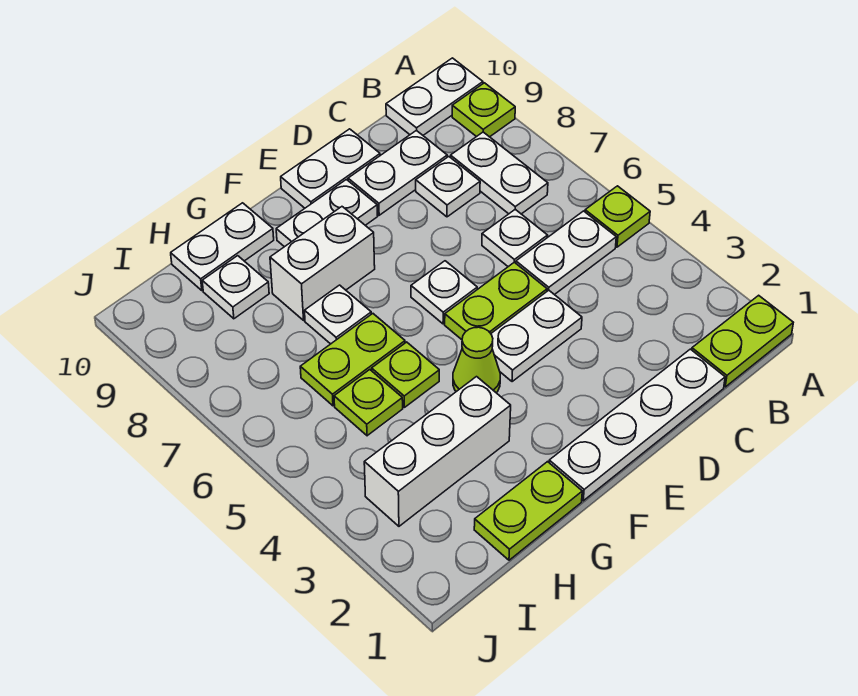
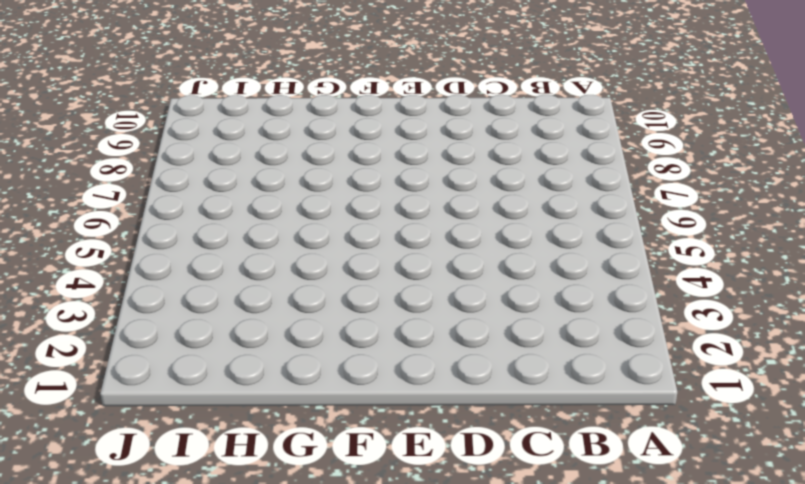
none -> lime plate A1:B1 level 1
none -> lime plate A5 level 1
none -> lime plate A9 level 1

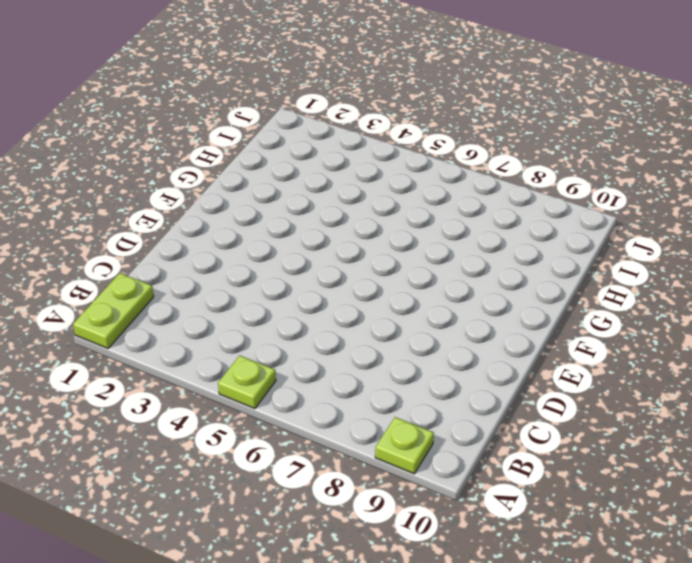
none -> white plate A10:B10 level 1
none -> white plate B5:C5 level 1
none -> white plate B7:B8 level 1

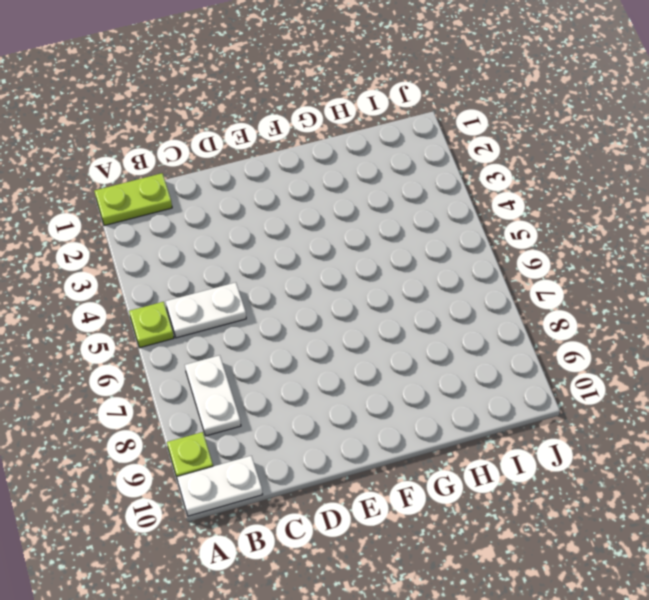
none -> white plate C1:F1 level 1
none -> white plate C6 level 1
none -> white plate C8 level 1

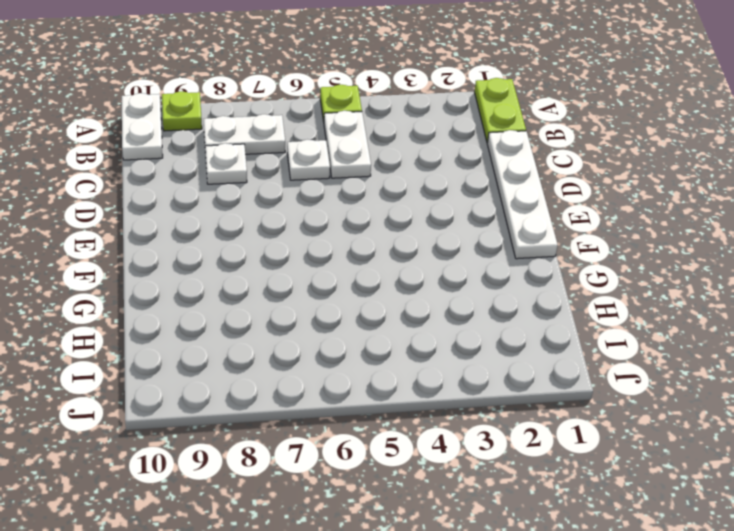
none -> white plate C9:D9 level 1
none -> white plate D4:E4 level 1
none -> lime plate D5:E5 level 1

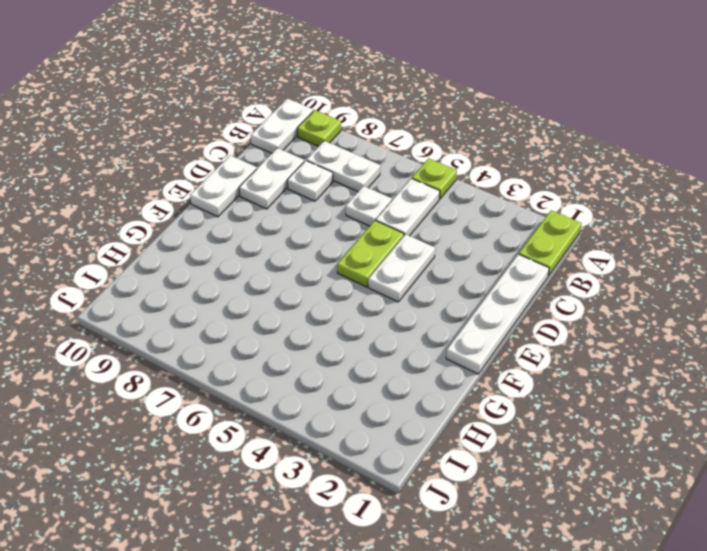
none -> white plate E6 level 1
none -> white plate E9:F9 level 1
none -> lime cone F4 level 1

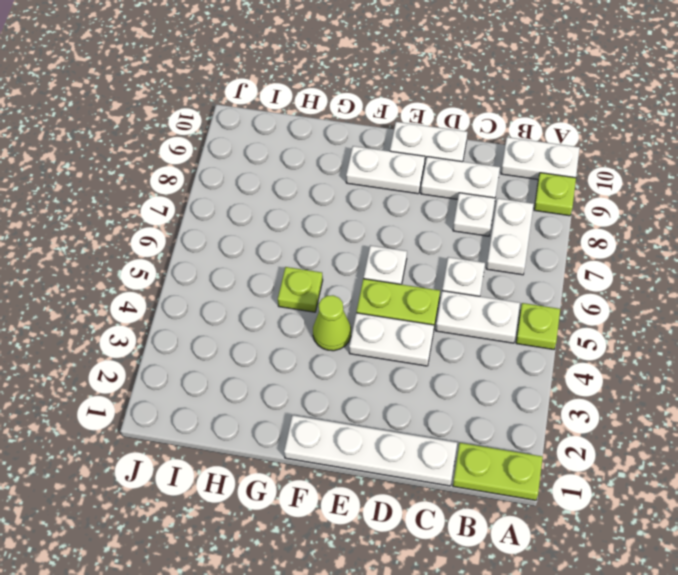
none -> white brick F8:G8 level 1
none -> lime plate G1:H1 level 1
none -> white brick G3:I3 level 1

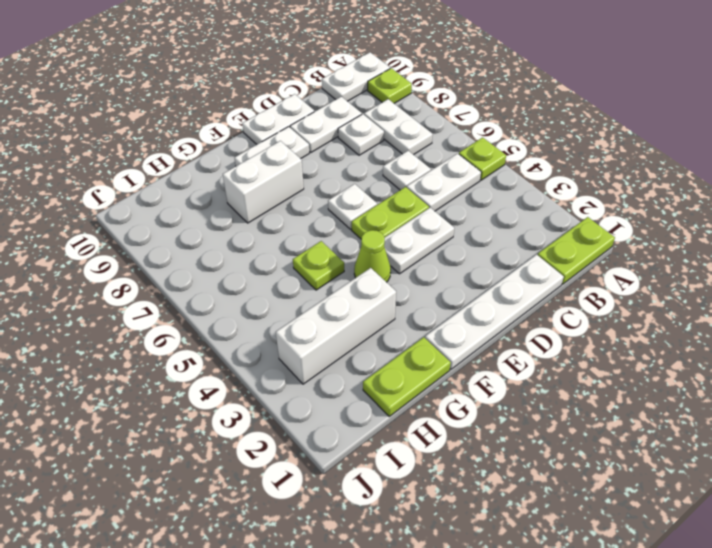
none -> lime plate G6:H6 level 1
none -> white plate G7 level 1
none -> white plate G10:H10 level 1

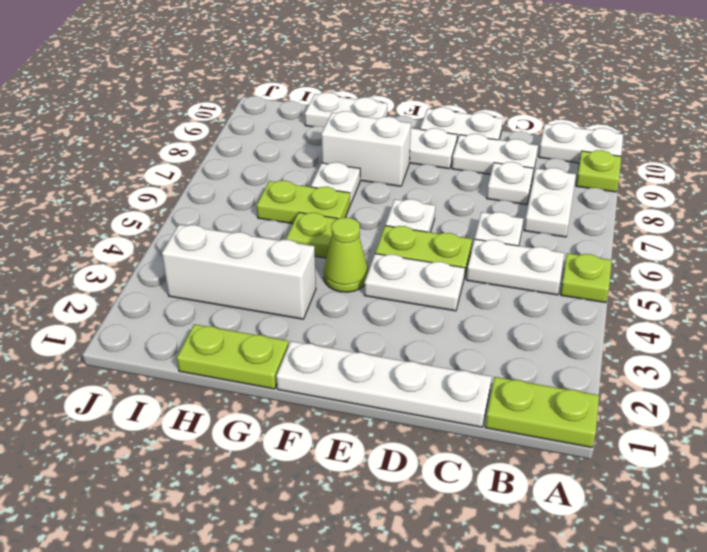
none -> lime plate H5 level 1
none -> white plate H9 level 1

